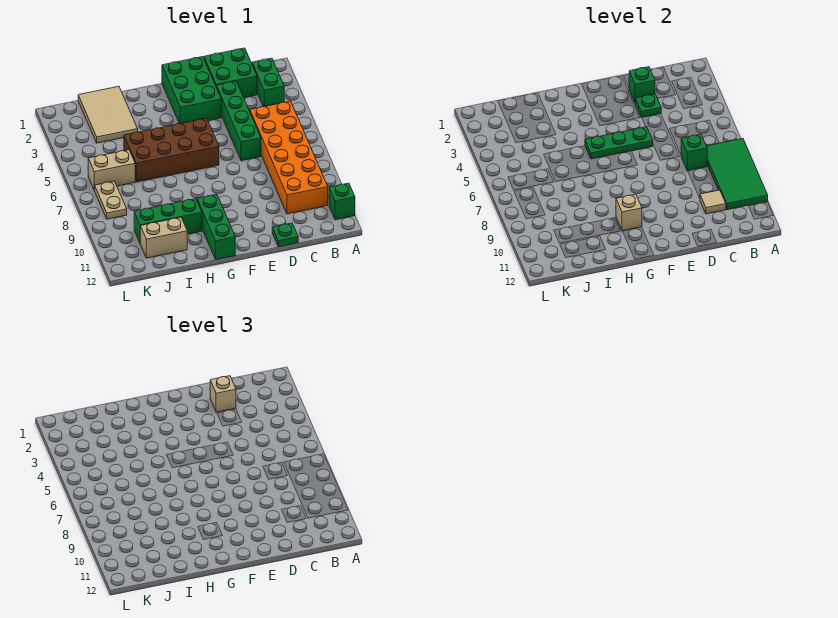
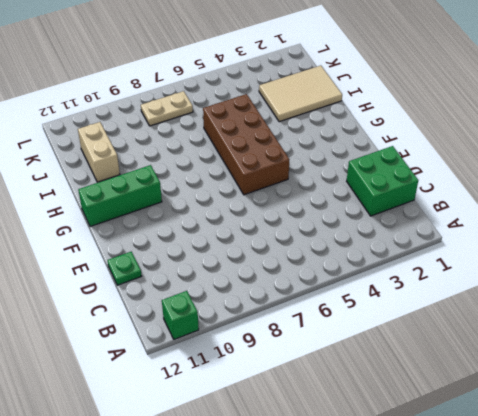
none -> green brick B2:B3 level 1
none -> orange brick B5:C10 level 1
none -> green brick D3:D6 level 1

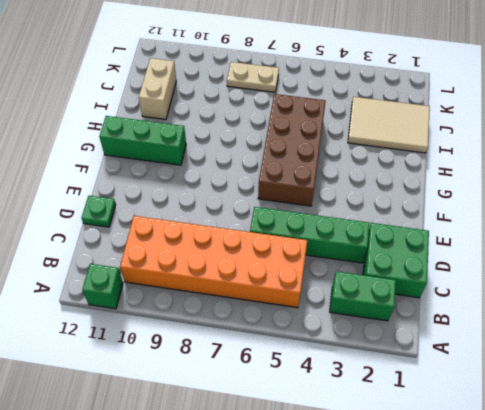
none -> green brick E1:F3 level 1
none -> green brick H10:J10 level 1
none -> tan brick J6:K6 level 1

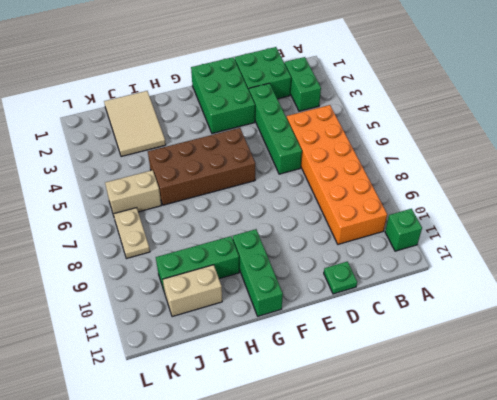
none -> green tile A7:B10 level 2
none -> green brick C7 level 2
none -> tan tile C10 level 2

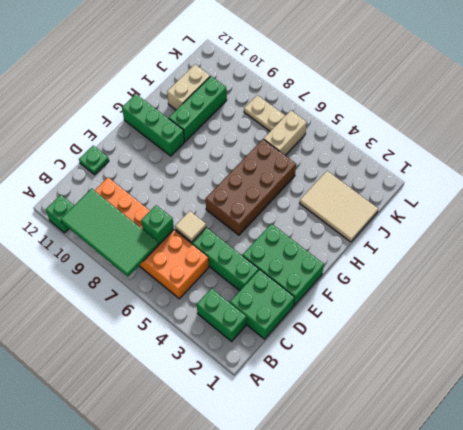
tan tile D6 level 2 -> tan tile C10 level 2
none -> green brick D2 level 2
none -> green plate D3 level 2
none -> green plate E5:G5 level 2

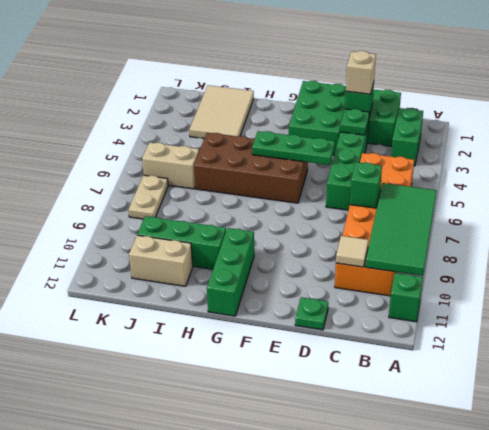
none -> tan brick G10 level 2

